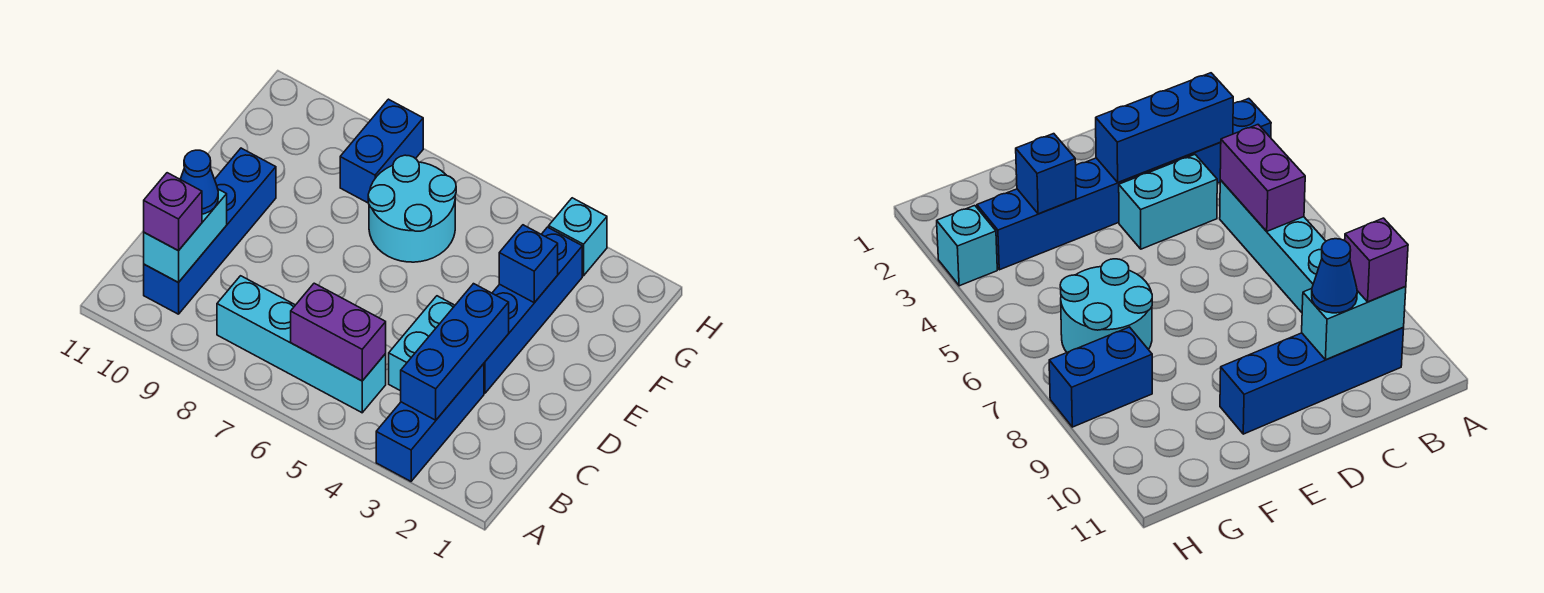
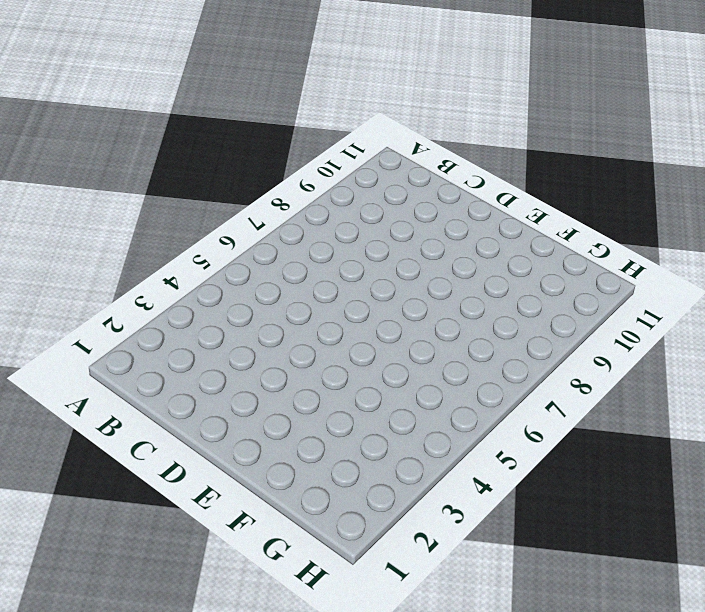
none -> blue brick A3:C3 level 1
none -> cyan brick B5:B8 level 1
none -> blue brick B10:E10 level 1

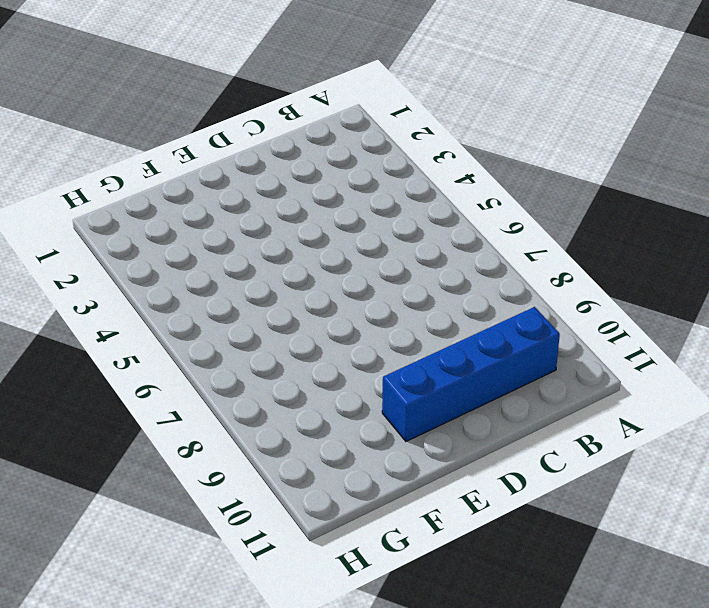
none -> blue brick A3:C3 level 1
none -> cyan brick B5:B8 level 1
none -> cyan brick C4:D4 level 1

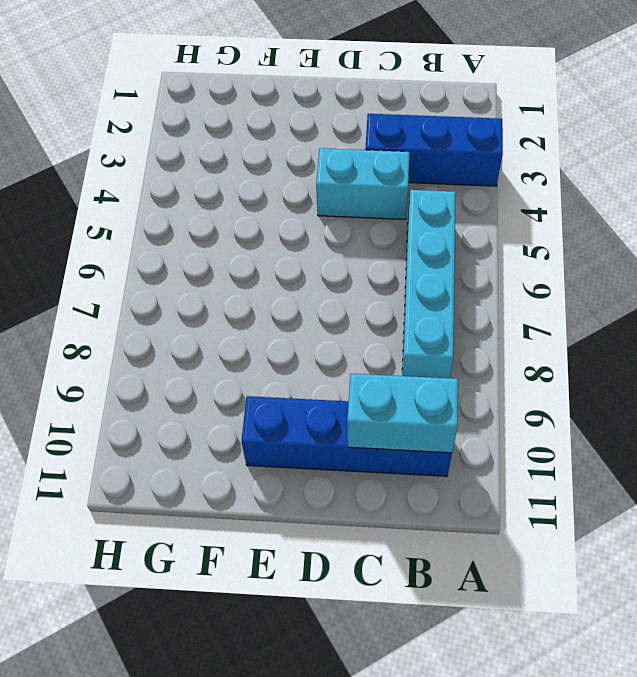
none -> blue brick D3:G3 level 1
none -> cyan round brick F6:G7 level 1
none -> blue brick G8:H8 level 1

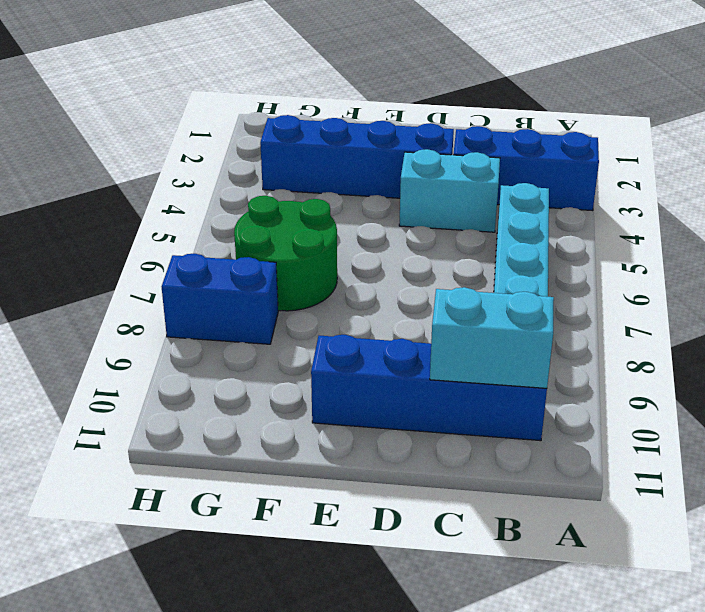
green round brick F6:G7 level 1 -> cyan round brick F6:G7 level 1
none -> cyan brick H3 level 1
none -> blue brick B3:D3 level 2
none -> purple brick B5:B6 level 2

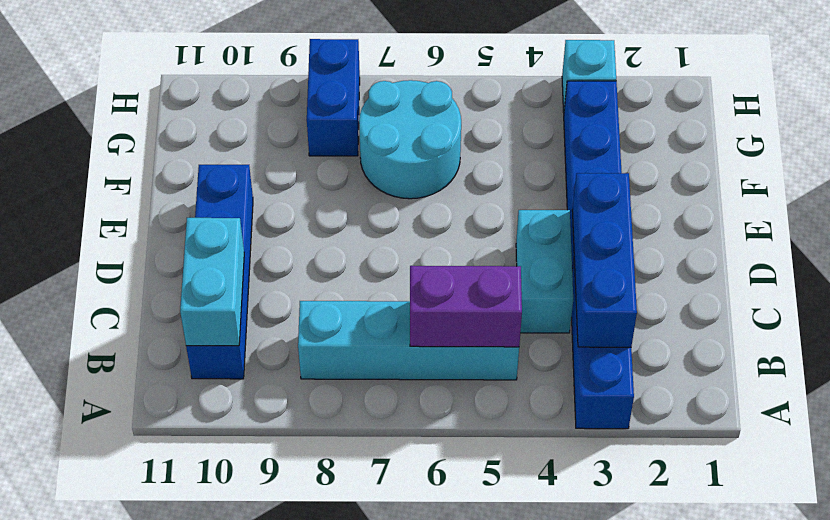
none -> blue brick F3 level 2
none -> purple brick B10 level 3
none -> blue cone C10 level 3

